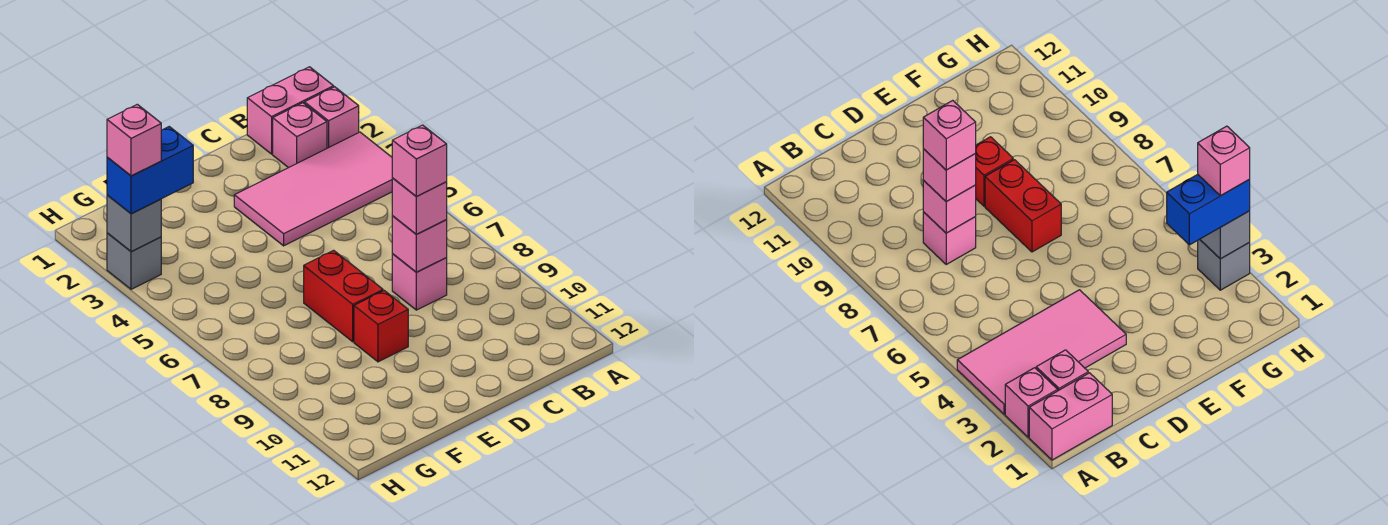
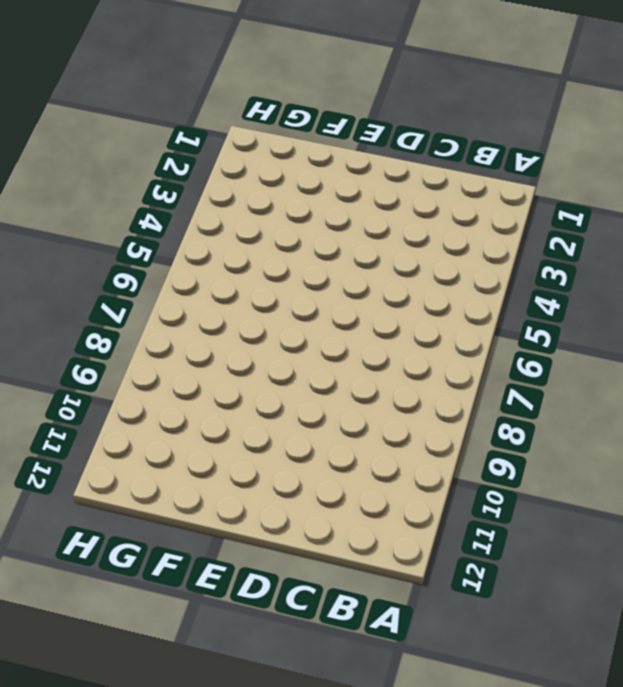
none -> pink brick A1:B1 level 1
none -> pink brick A2 level 1
none -> pink tile A3:D4 level 1

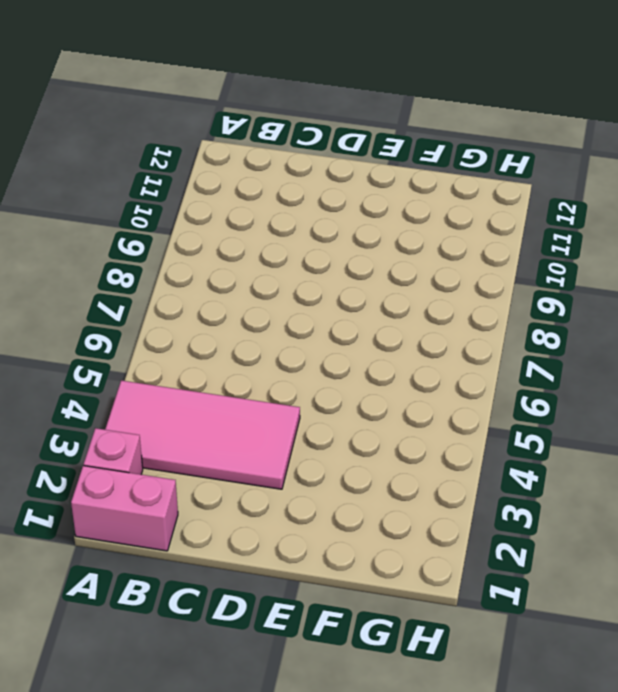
none -> pink brick B2 level 1
none -> pink brick C8 level 1
none -> red brick E7:E8 level 1

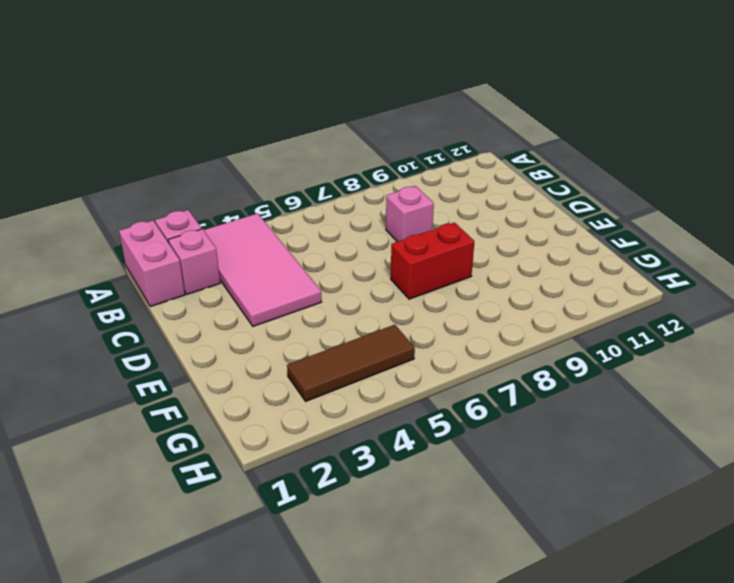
brown tile G3:G5 level 1 -> none
none -> red brick E9 level 1
none -> grey brick H3 level 1
none -> pink brick C8 level 2

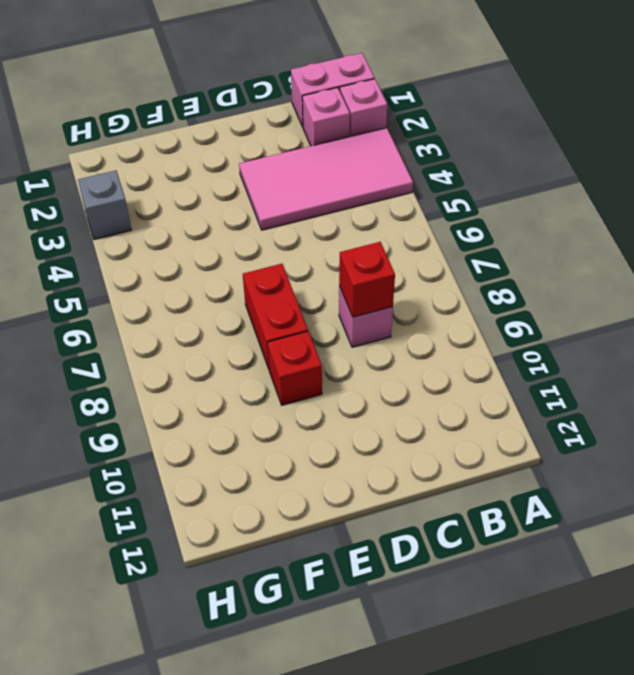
red brick C8 level 2 -> pink brick C8 level 2
none -> grey brick H3 level 2
none -> pink brick C8 level 3
none -> blue brick G3:H3 level 3

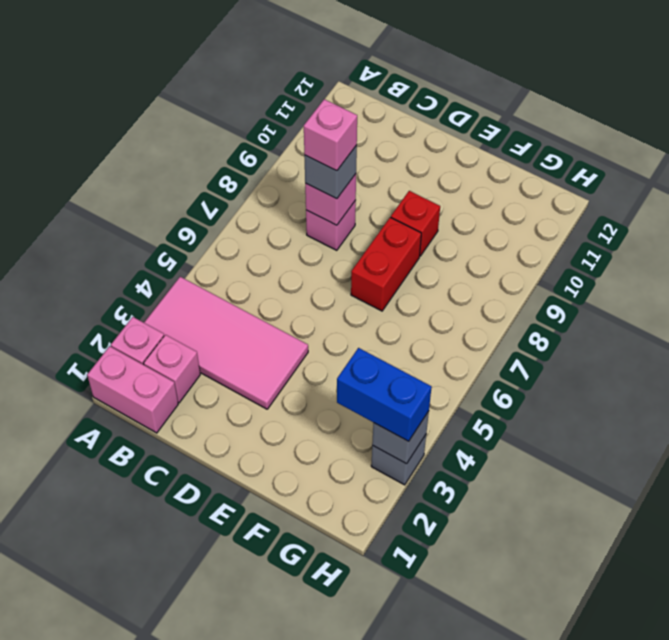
grey brick C8 level 3 -> pink brick C8 level 3
none -> pink brick H3 level 4

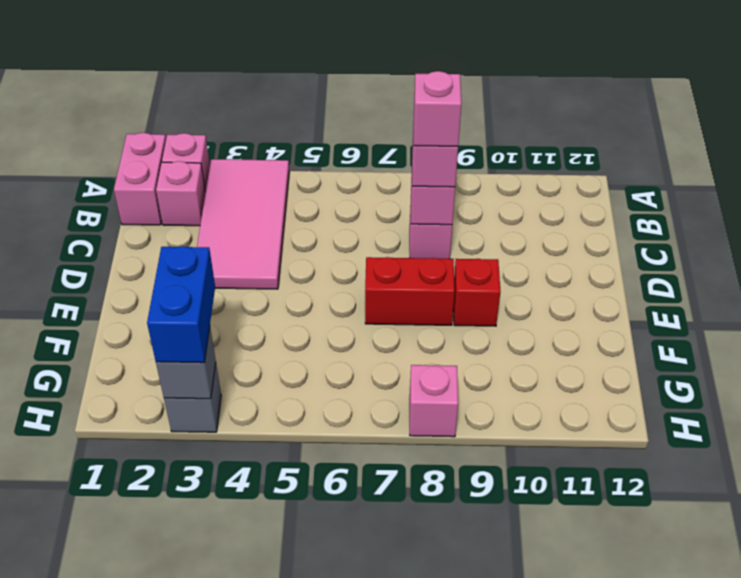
pink brick H8 level 1 -> pink brick H3 level 4

